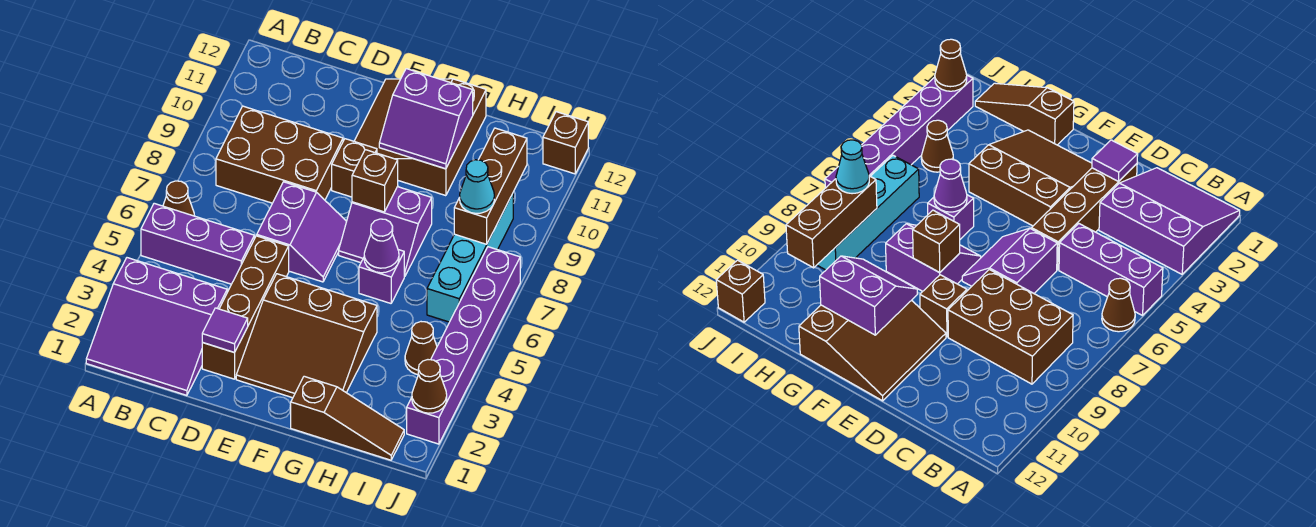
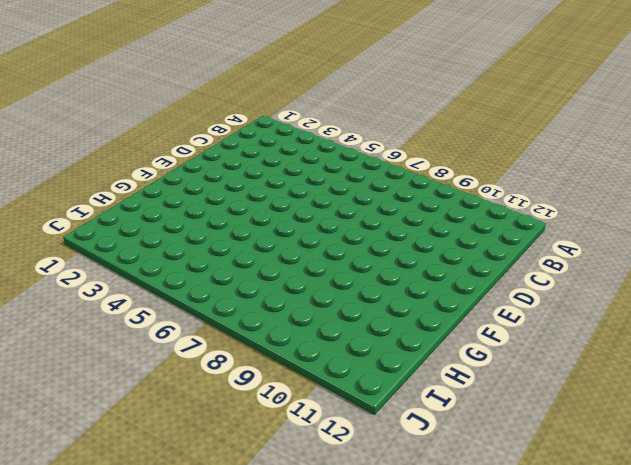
none -> purple slope A1:C3 level 1 top 3
none -> purple brick A5:C5 level 1
none -> brown cone A6 level 1

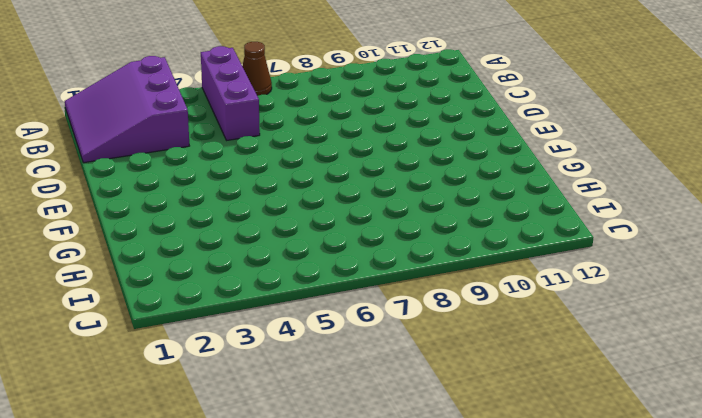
none -> brown brick B8:D9 level 1
none -> brown brick D2:D5 level 1
none -> purple slope D6:E7 level 1 top D

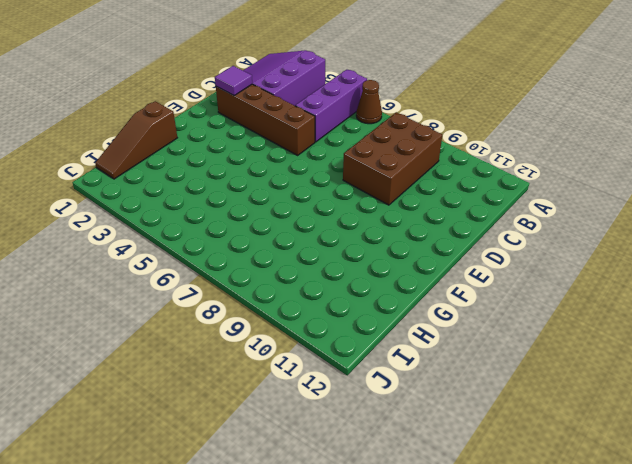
none -> purple slope D6:E7 level 1 top D
none -> brown slope E2:G4 level 1 top 4
none -> brown brick E9 level 1

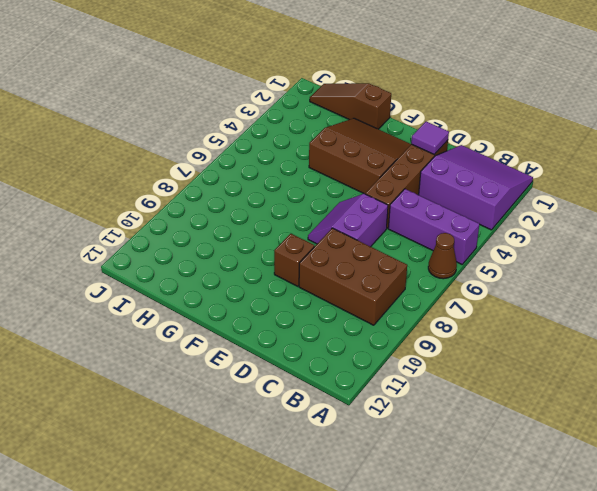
none -> brown slope E10:G12 level 1 top G
none -> purple slope F7:G8 level 1 top 8
none -> purple brick G6 level 1

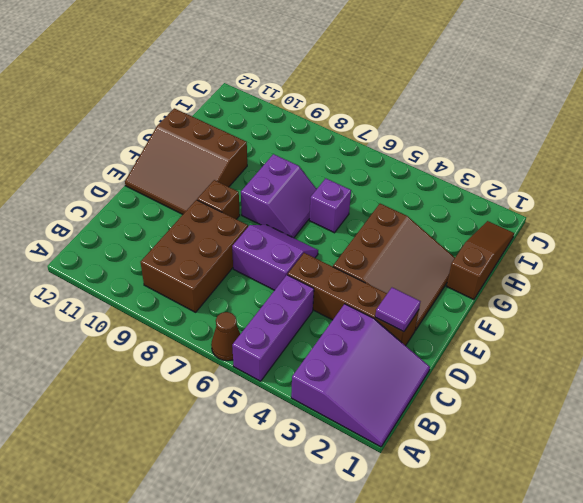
none -> brown cone I4 level 1
none -> cyan brick I6:I9 level 1
none -> purple brick J2:J7 level 1

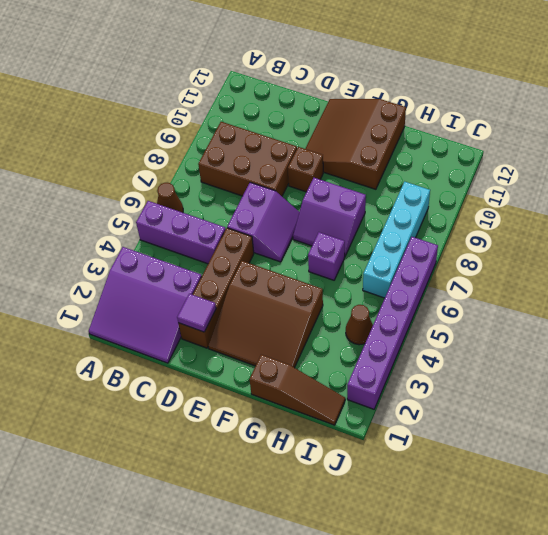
none -> brown brick J12 level 1
none -> brown brick F8 level 2
none -> purple slope F10:G11 level 2 top 11

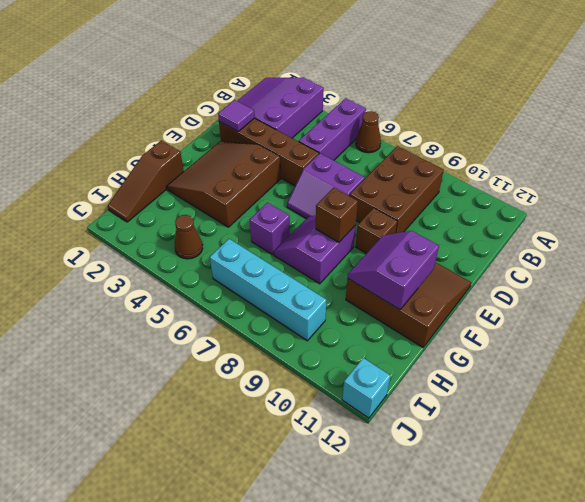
cyan brick J12 level 1 -> brown brick J12 level 1
none -> purple brick J2:J7 level 1
none -> purple cone G6 level 2
none -> brown brick I8:I10 level 2

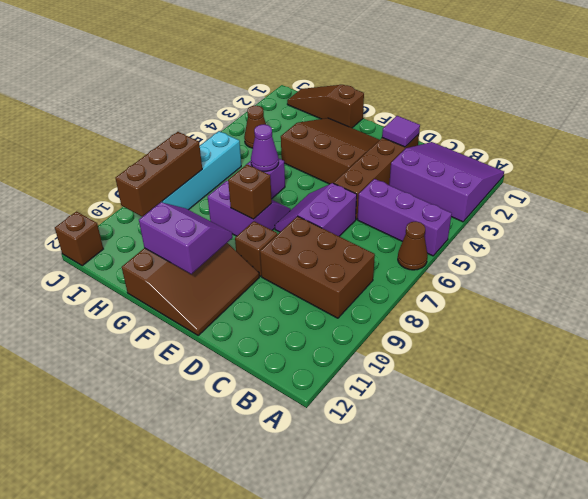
none -> purple brick J2:J7 level 1
none -> brown cone J2 level 2
none -> cyan cone I8 level 3

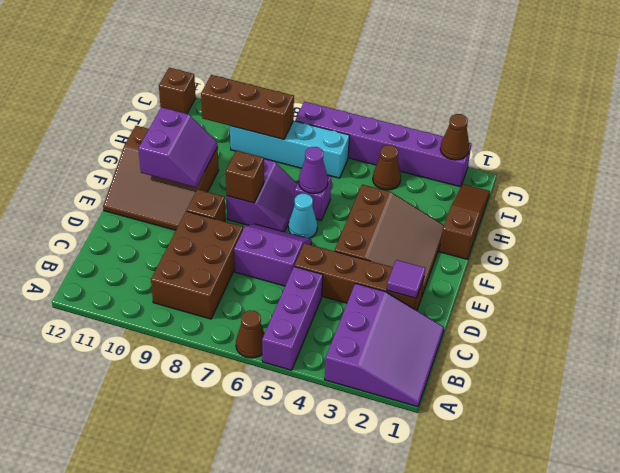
cyan cone F6 level 1 -> cyan cone I8 level 3

